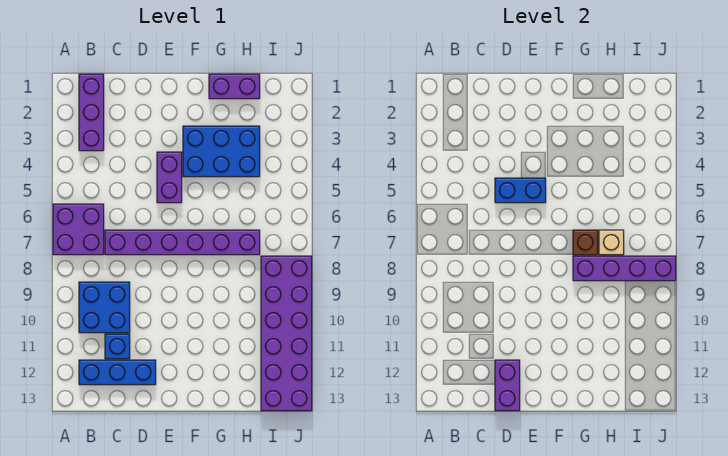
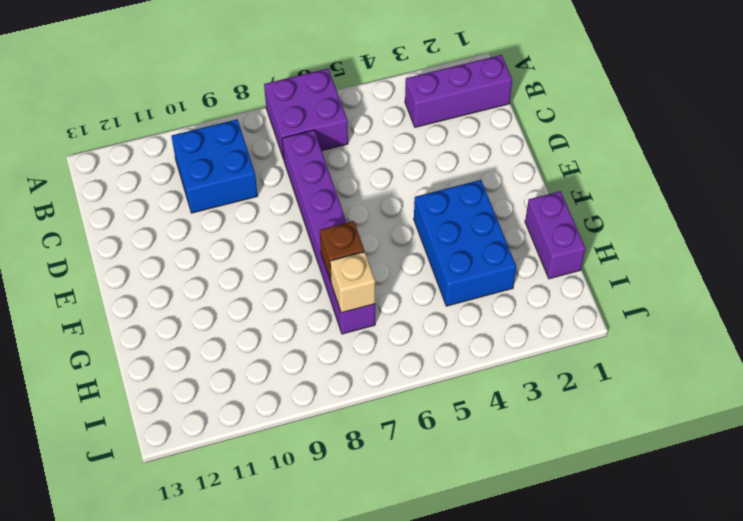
none -> blue brick B12:D12 level 1
none -> blue brick C11 level 1
none -> purple brick E4:E5 level 1

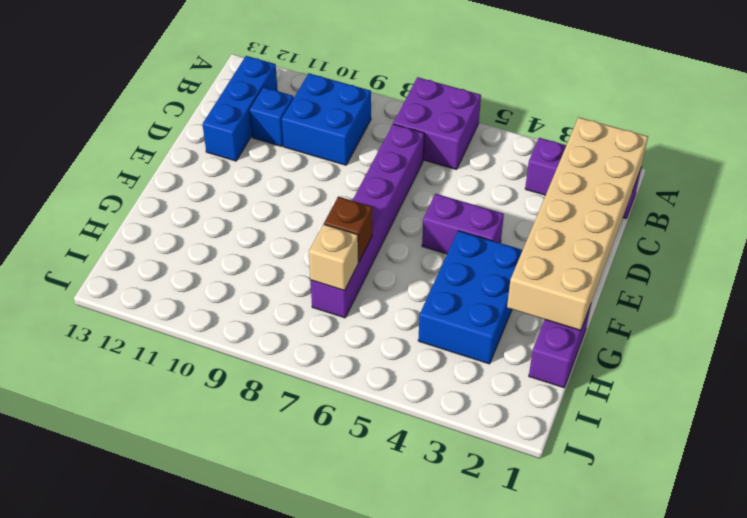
tan brick B1:G2 level 2 -> none
none -> purple brick I8:J13 level 1
none -> blue brick D5:E5 level 2
none -> purple brick D12:D13 level 2

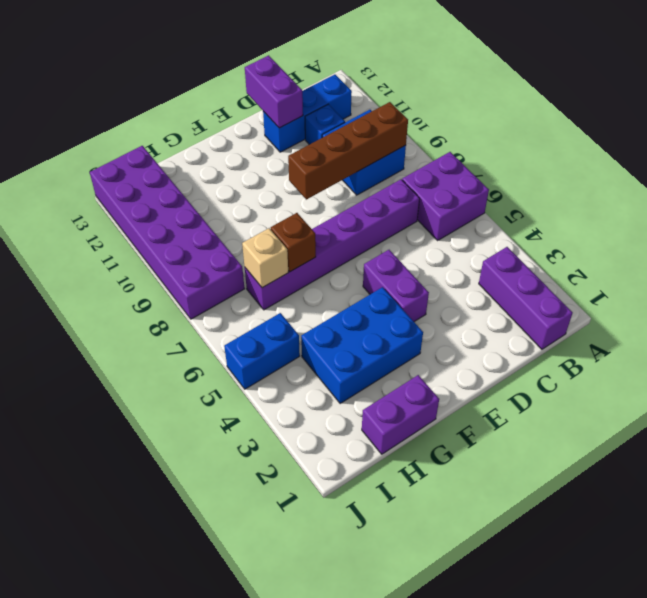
brown brick B9:E9 level 2 -> none
blue brick I5:J5 level 1 -> blue brick D5:E5 level 2
none -> purple brick G8:J8 level 2

